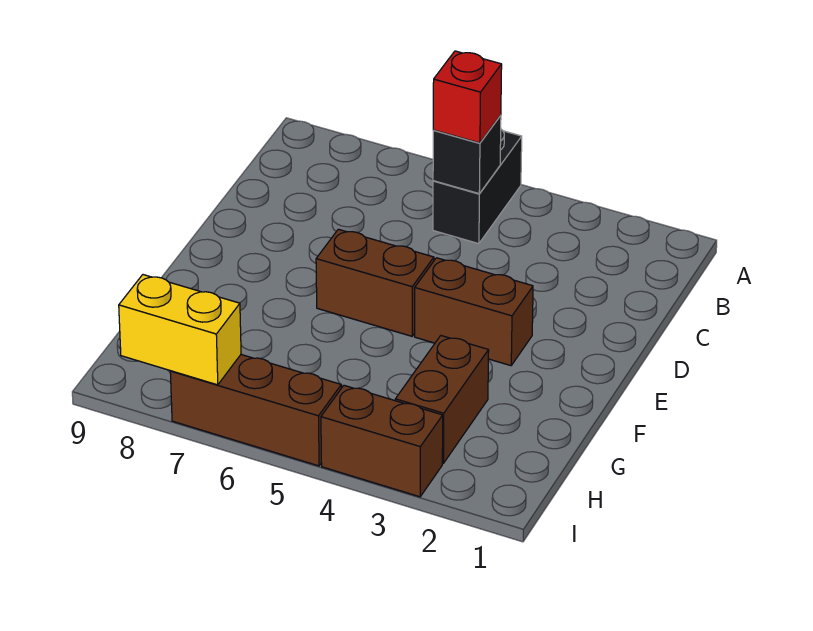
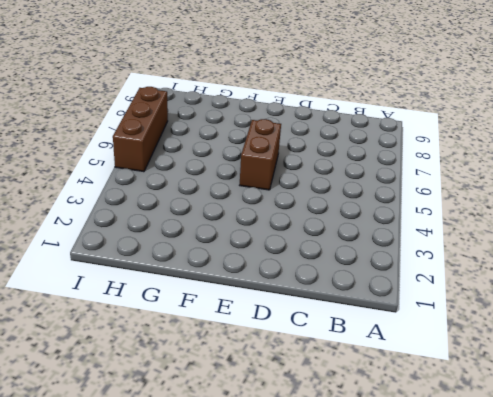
none -> black brick A5:B5 level 1
none -> brown brick E3:E4 level 1

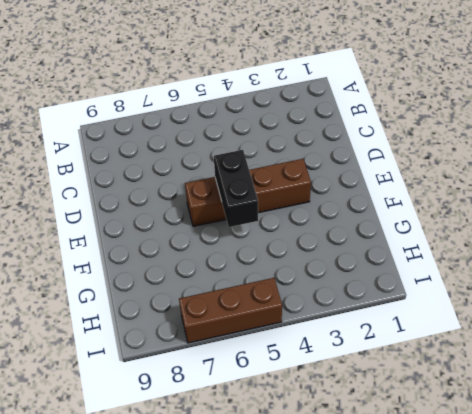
black brick E5:F5 level 2 -> black brick A5:B5 level 1
none -> brown brick G3:H3 level 1
none -> brown brick I3:I4 level 1

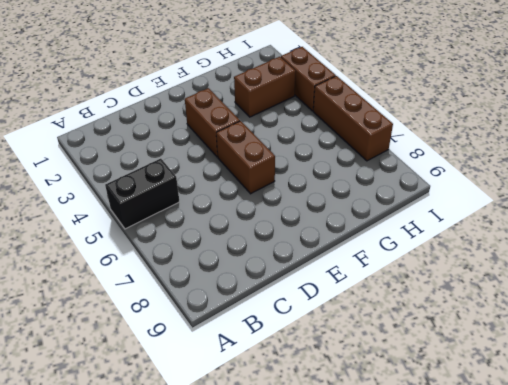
none -> black brick B5 level 2
none -> yellow brick I7:I8 level 2

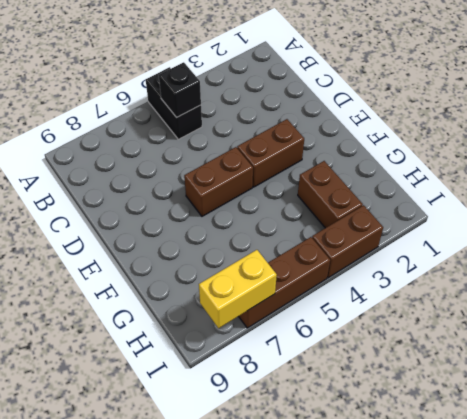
none -> red brick B5 level 3

